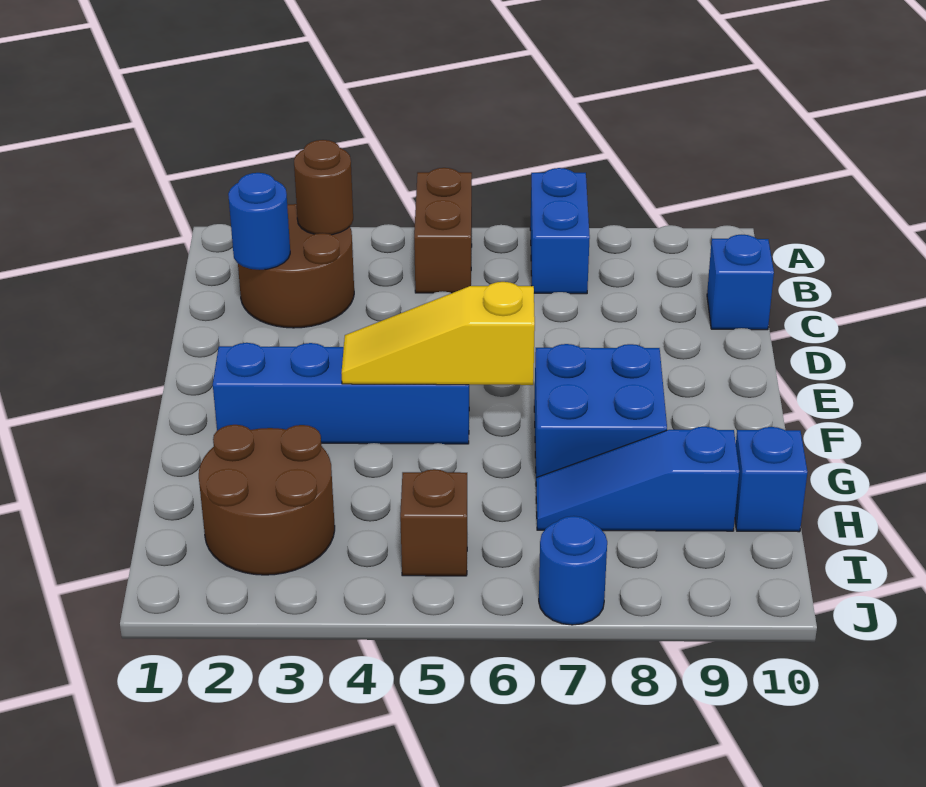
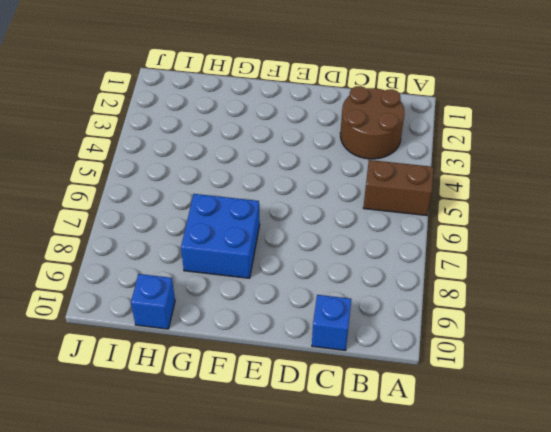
none -> blue brick A7:B7 level 1
none -> blue brick F2:F5 level 1
none -> brown round brick H2:I3 level 1

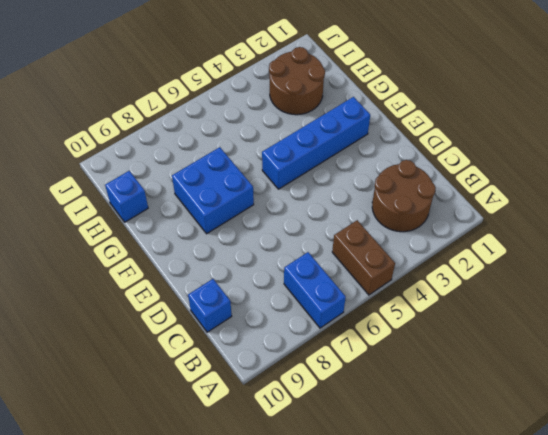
none -> blue slope H7:H9 level 1 top 9
none -> brown brick I5 level 1
none -> blue round brick J7 level 1

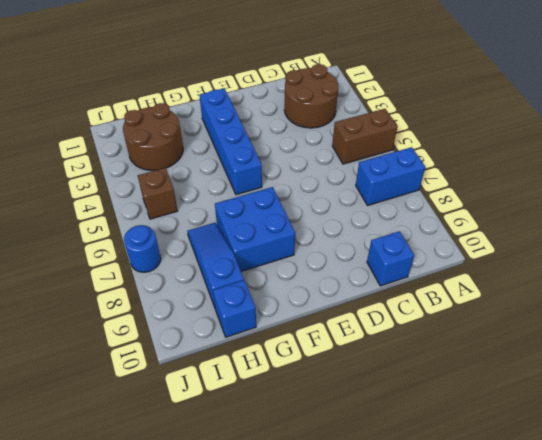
none -> brown round brick B3 level 2
none -> blue round brick C2 level 2
none -> yellow slope F4:F6 level 2 top 6

